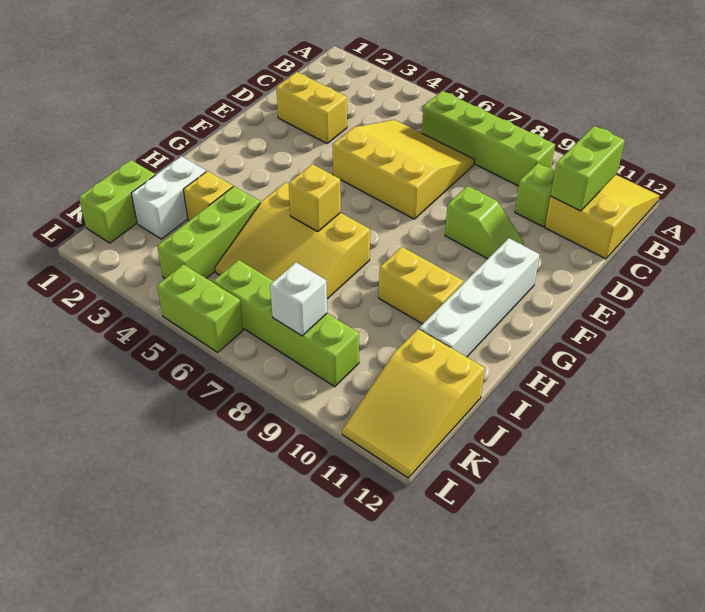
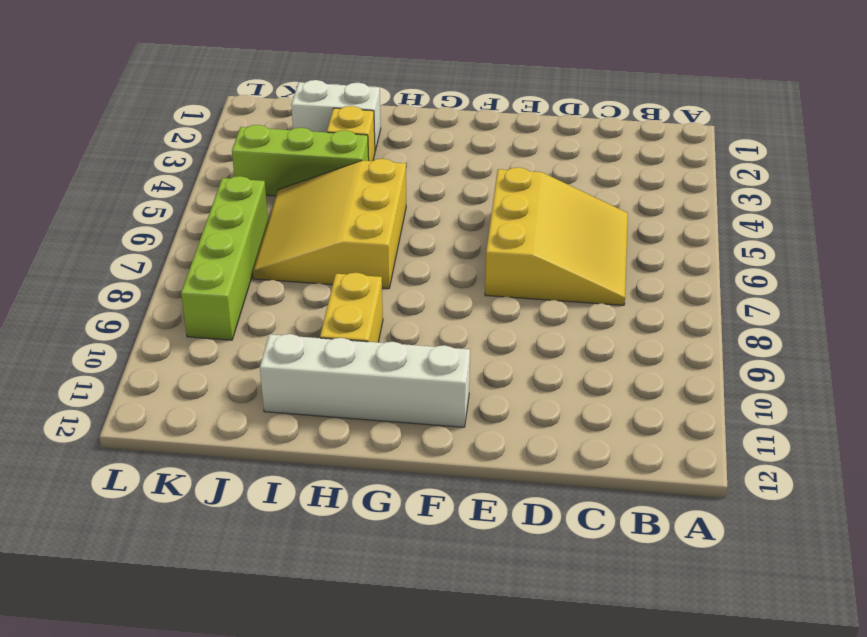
none -> yellow slope A11:C12 level 1 top C
none -> lime brick B6:B9 level 1
none -> lime brick C10 level 1

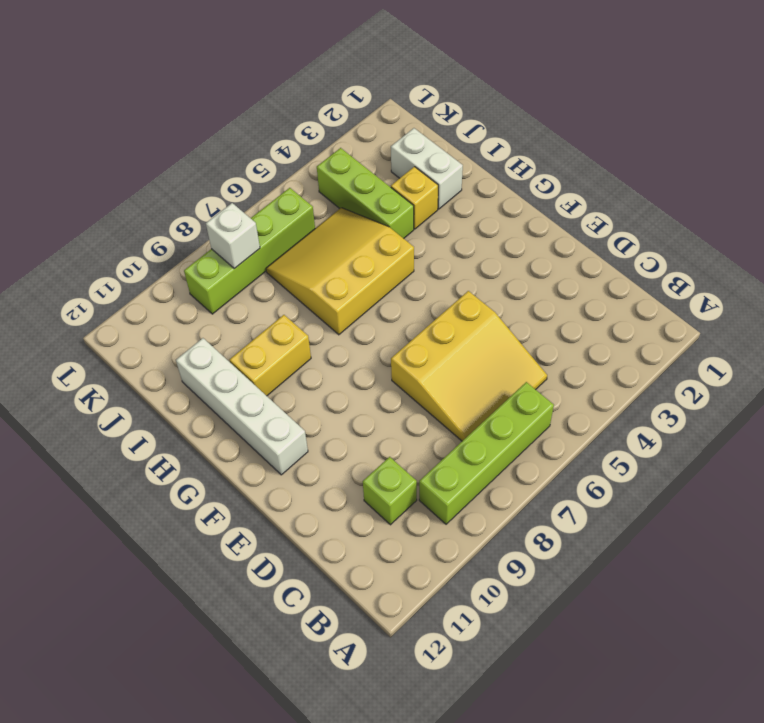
none -> yellow slope A11:C12 level 1 top C
none -> yellow brick D2:D3 level 1
none -> lime slope E9:E10 level 1 top 9

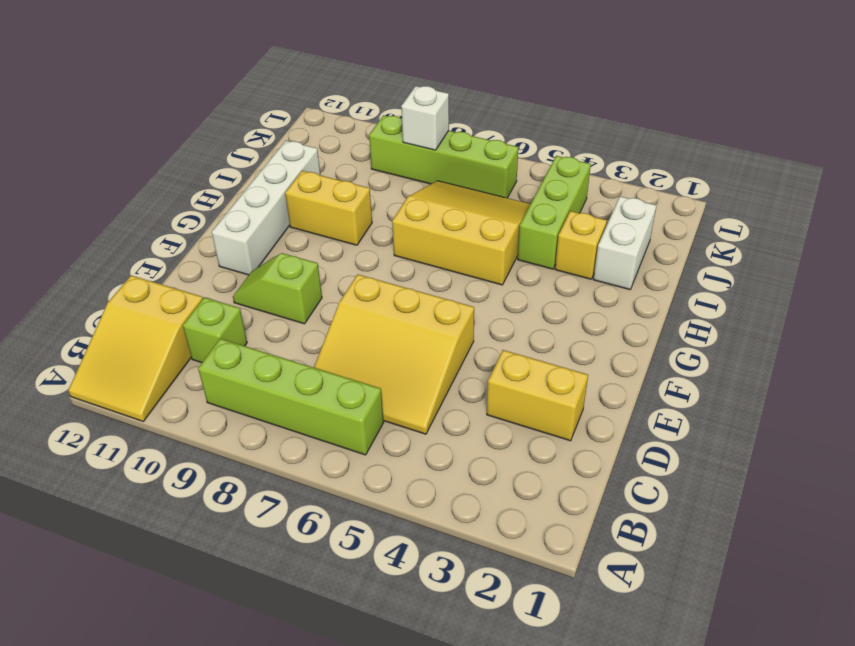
none -> lime brick J1:K1 level 1
none -> yellow slope J11:L12 level 1 top J
none -> lime brick L5:L6 level 1

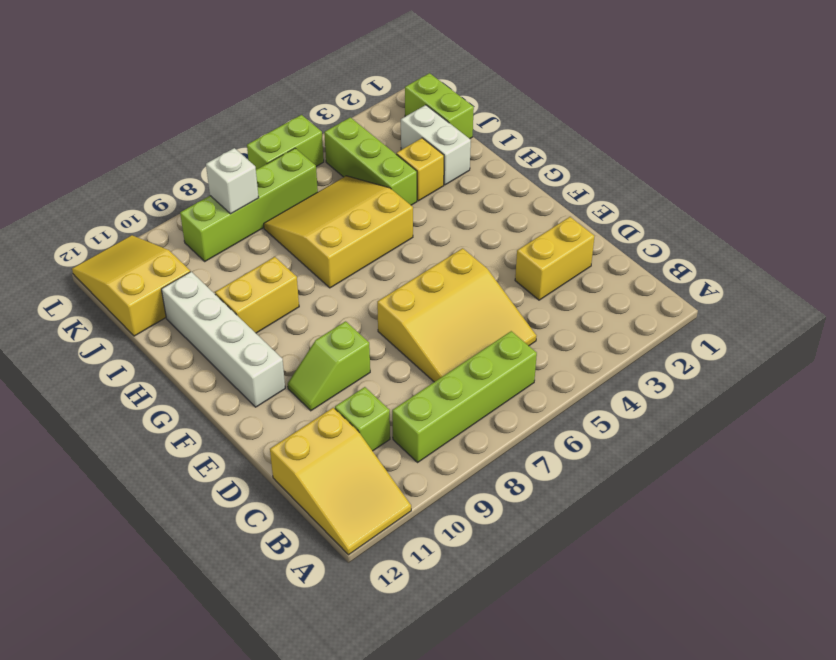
none -> lime brick B11:C11 level 2
none -> yellow brick H6 level 2

